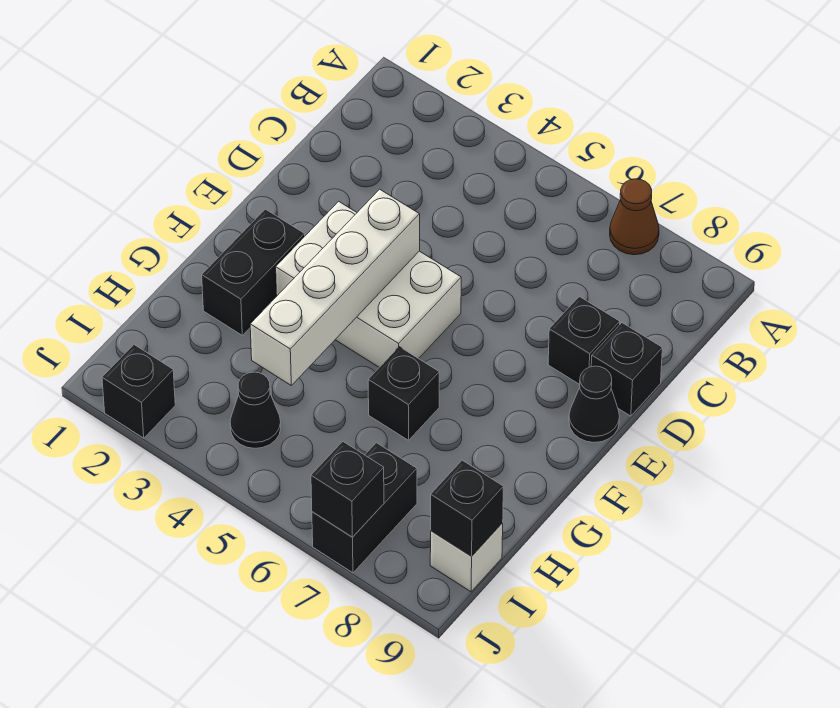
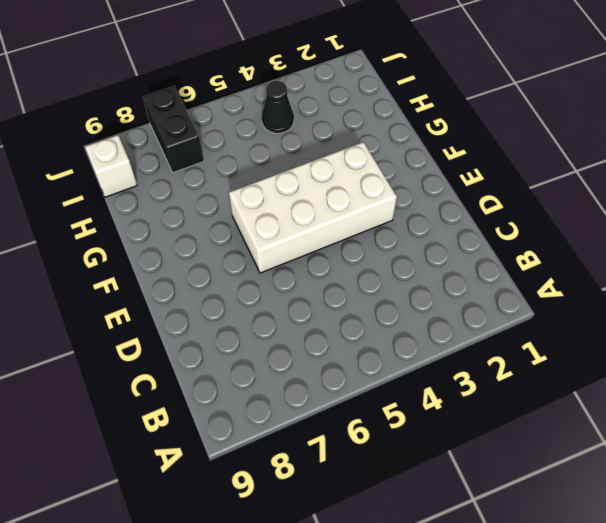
white brick E3:F6 level 1 -> white brick E3:F5 level 1
none -> brown cone A7 level 1
none -> black brick D8 level 1
none -> black brick D9 level 1

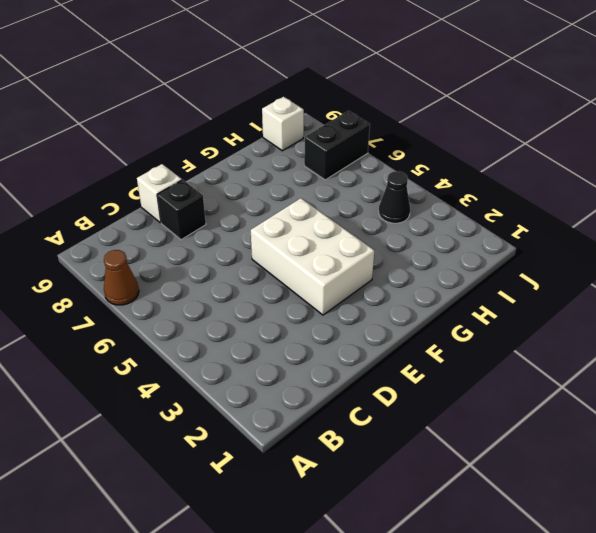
white brick D9 level 1 -> black brick D9 level 1
none -> black cone E9 level 1
none -> black brick F2:G2 level 1
none -> black brick G6 level 1

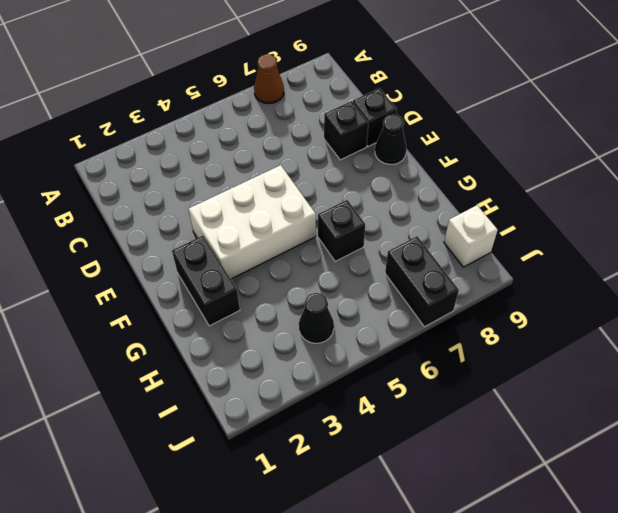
none -> black brick J2 level 1
none -> white brick E4:H4 level 2
none -> black brick I9 level 2

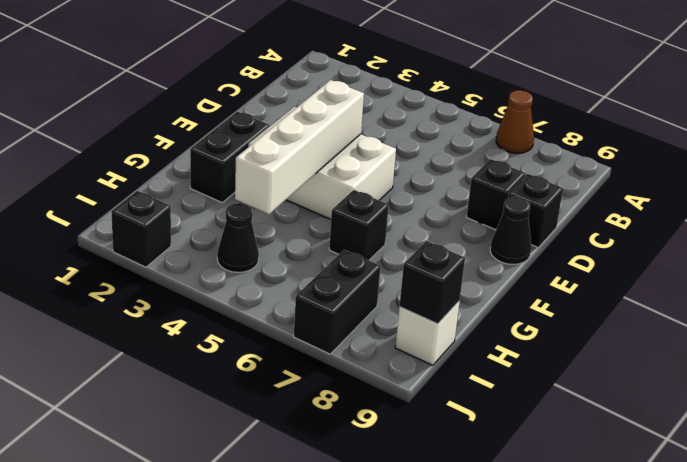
none -> black brick J7 level 2

